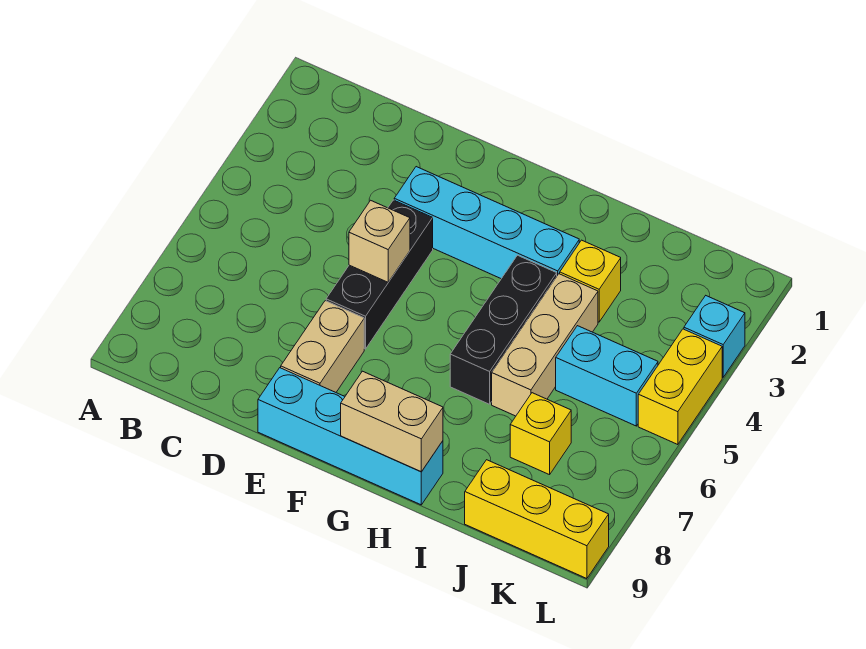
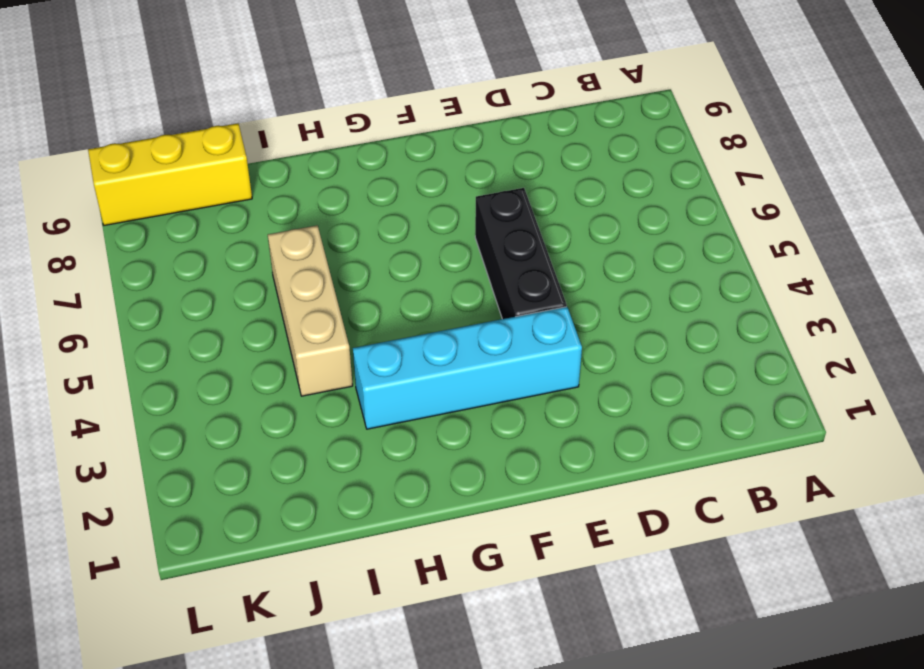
none -> tan brick E7:E8 level 1
none -> cyan brick E9:H9 level 1
none -> black brick H4:H6 level 1

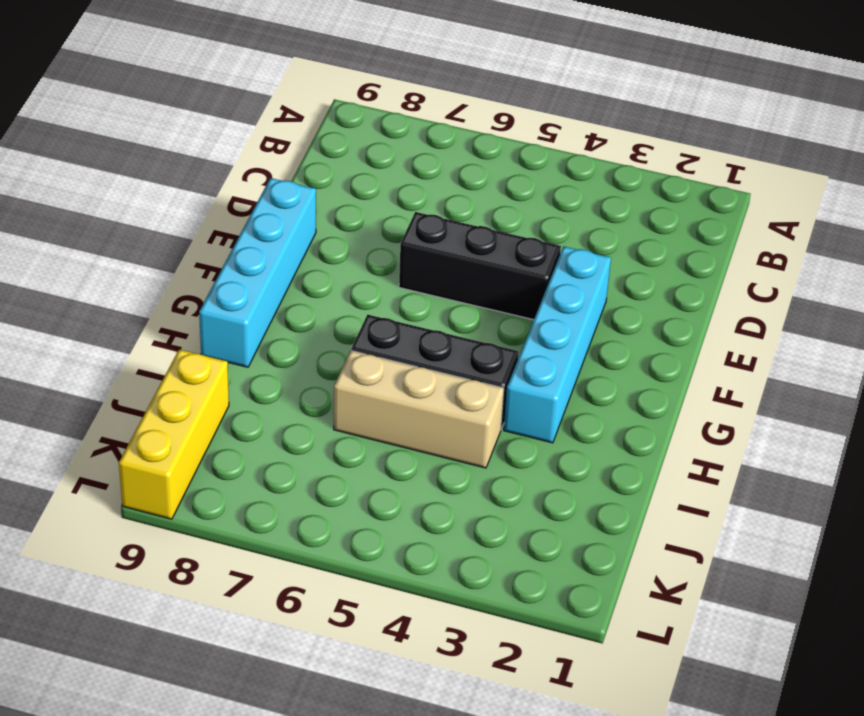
none -> tan brick E7:E8 level 1
none -> yellow brick I3 level 1
none -> cyan brick J5:K5 level 1

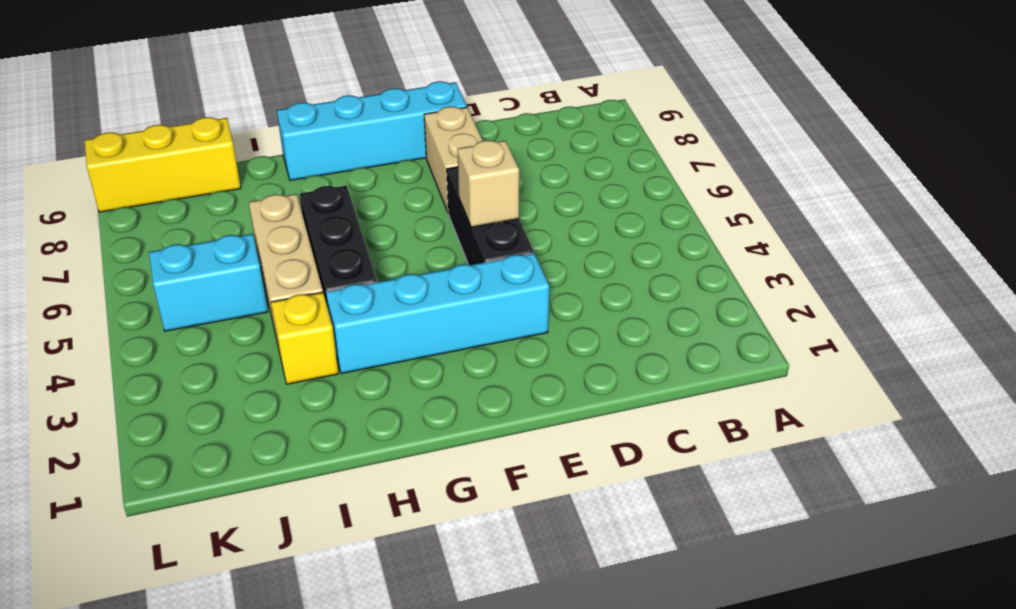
none -> yellow brick J7 level 1
none -> cyan brick L3 level 1
none -> yellow brick L4:L5 level 1

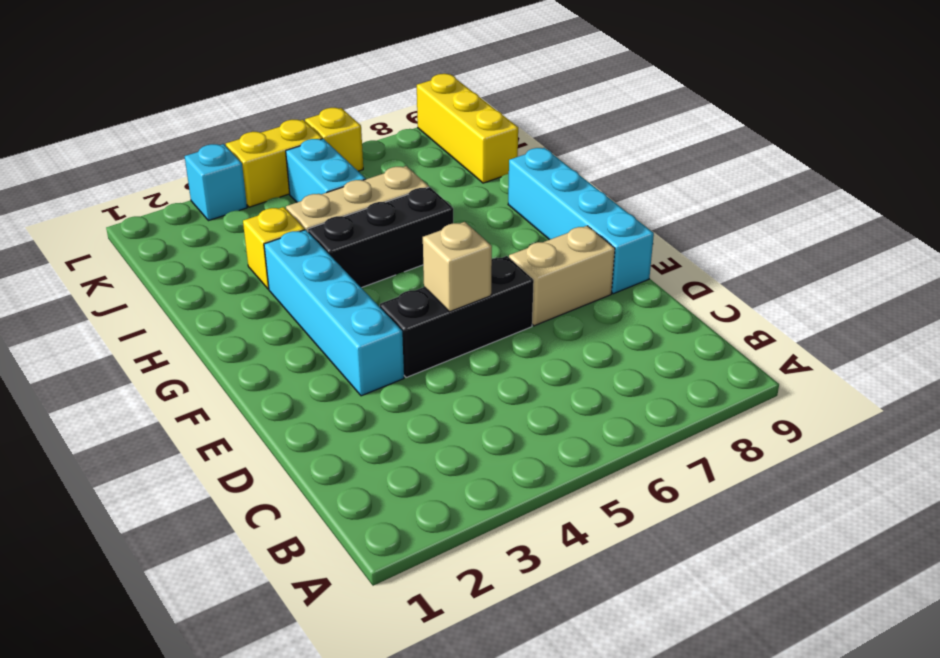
yellow brick L6 level 1 -> yellow brick J7 level 1
none -> tan brick G9:H9 level 2

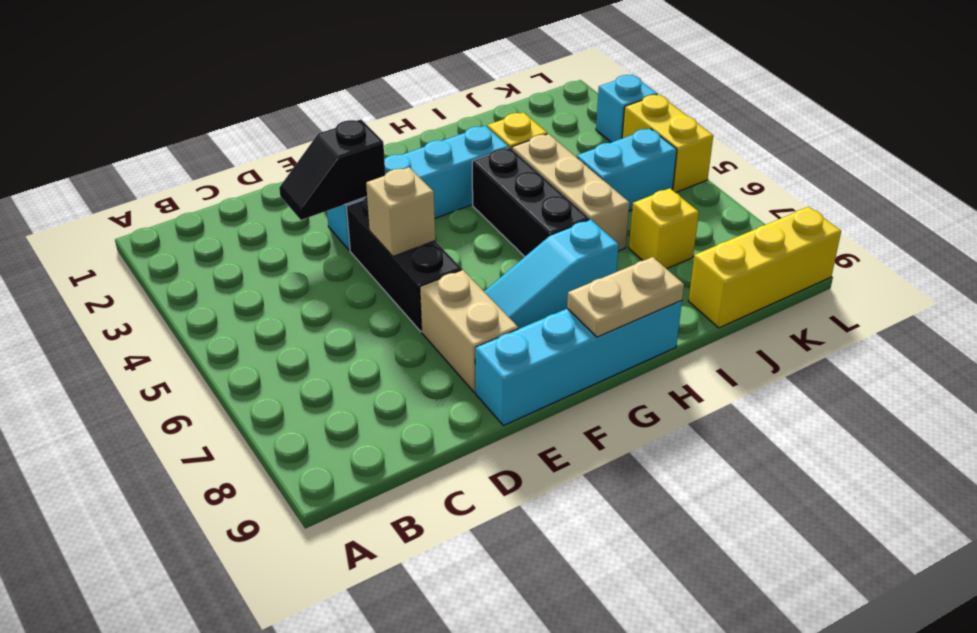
black slope D3:E3 level 2 top E -> none
cyan slope F7:H7 level 1 top H -> none
tan plate G9:H9 level 2 -> tan brick G9:H9 level 2

